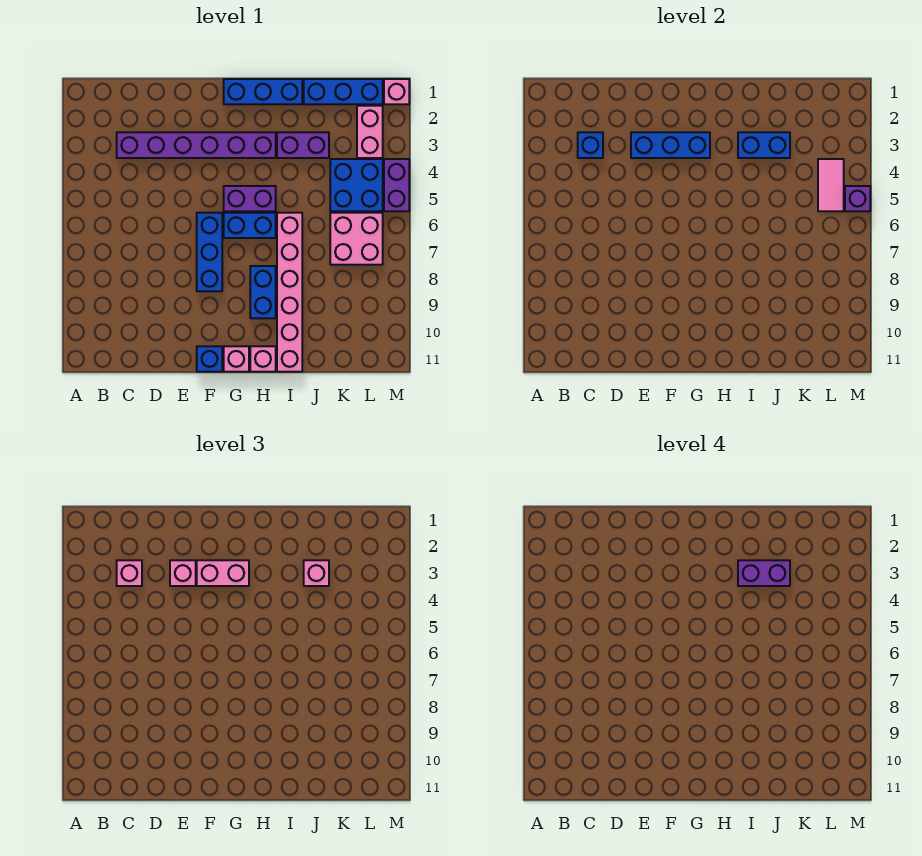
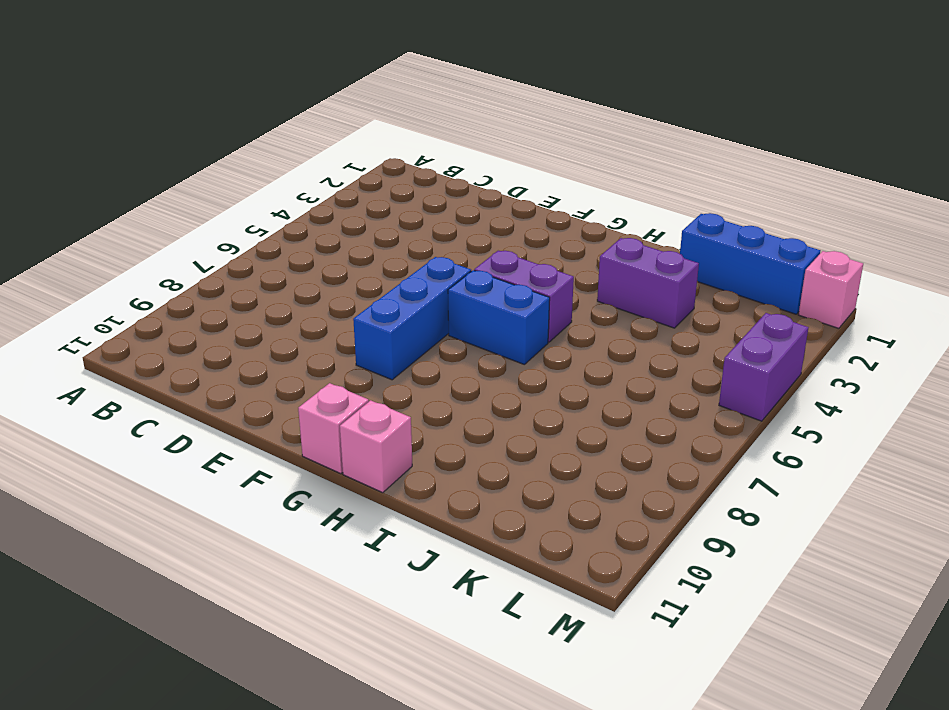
none -> purple brick C3:H3 level 1
none -> blue brick F11 level 1
none -> blue brick G1:I1 level 1

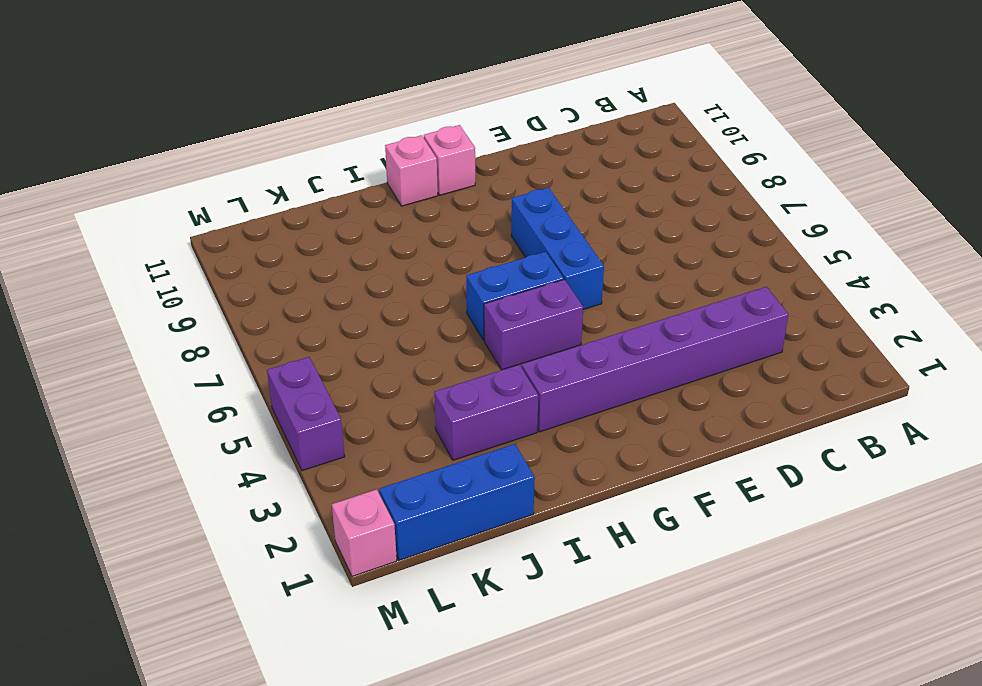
none -> blue brick F11 level 1
none -> blue brick G1:I1 level 1
none -> blue brick H8:H9 level 1

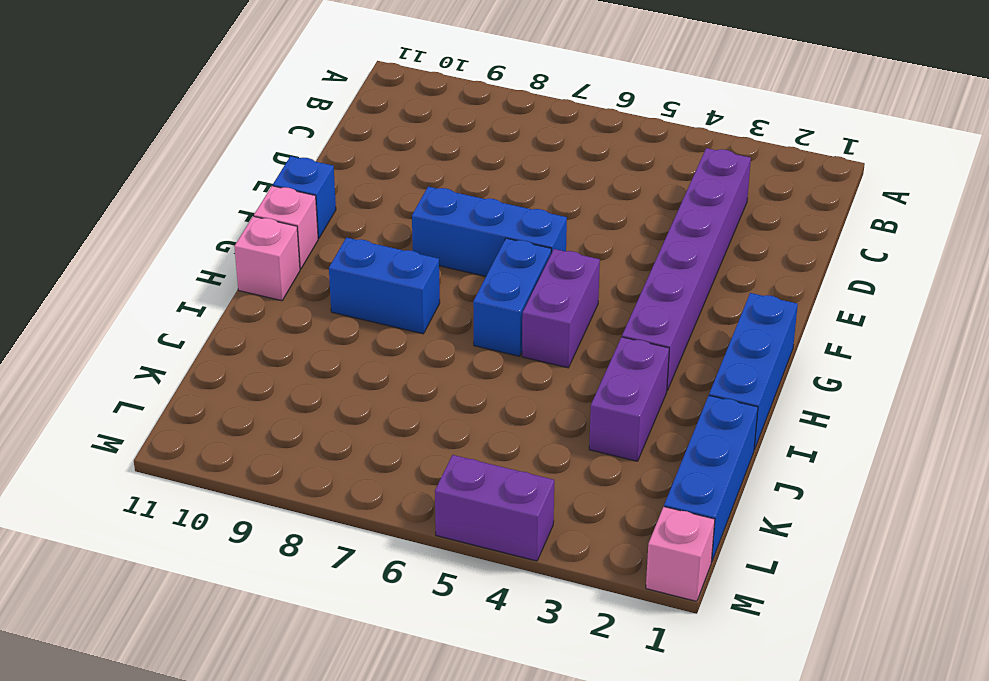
none -> pink brick I6:I11 level 1
none -> blue brick K4:L5 level 1
none -> pink brick K6:L7 level 1

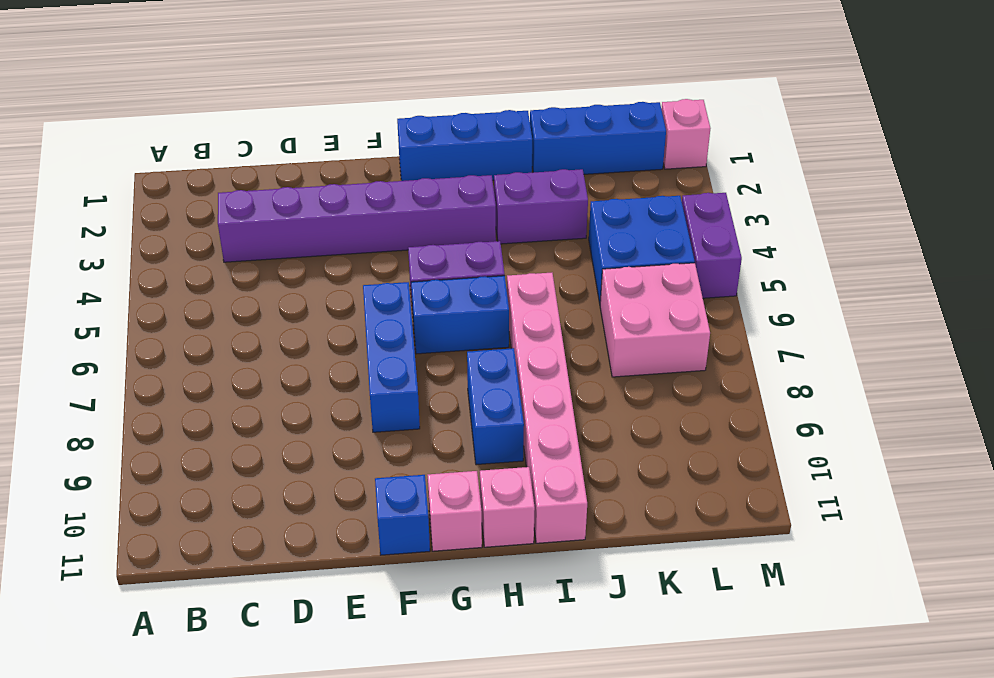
none -> pink brick L2:L3 level 1
none -> blue brick C3 level 2
none -> blue brick E3:G3 level 2

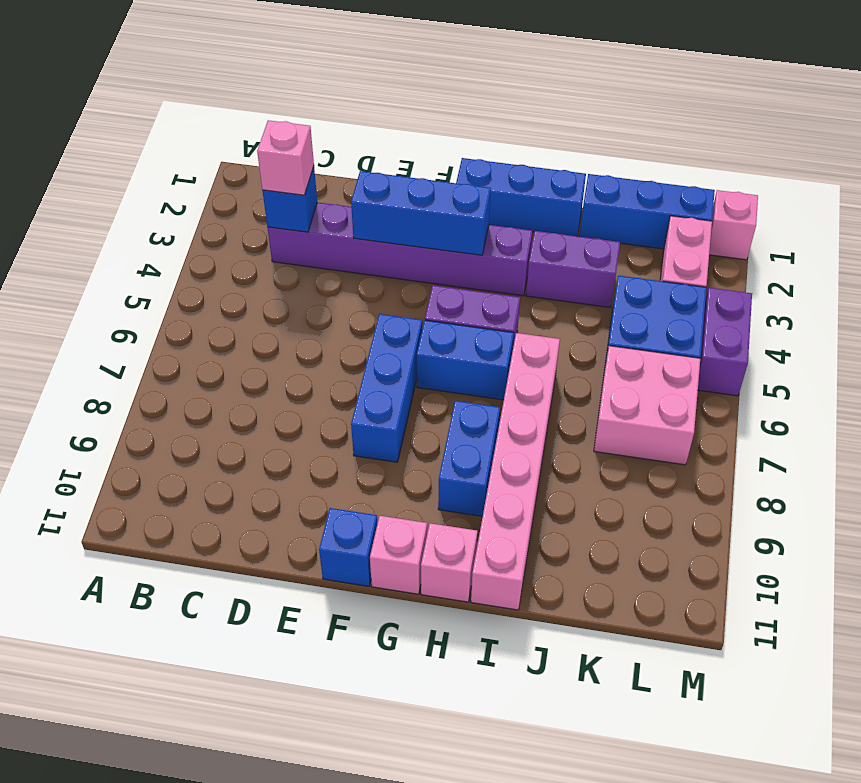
none -> blue brick I3:J3 level 2
none -> pink tile L4:L5 level 2
none -> purple brick M5 level 2

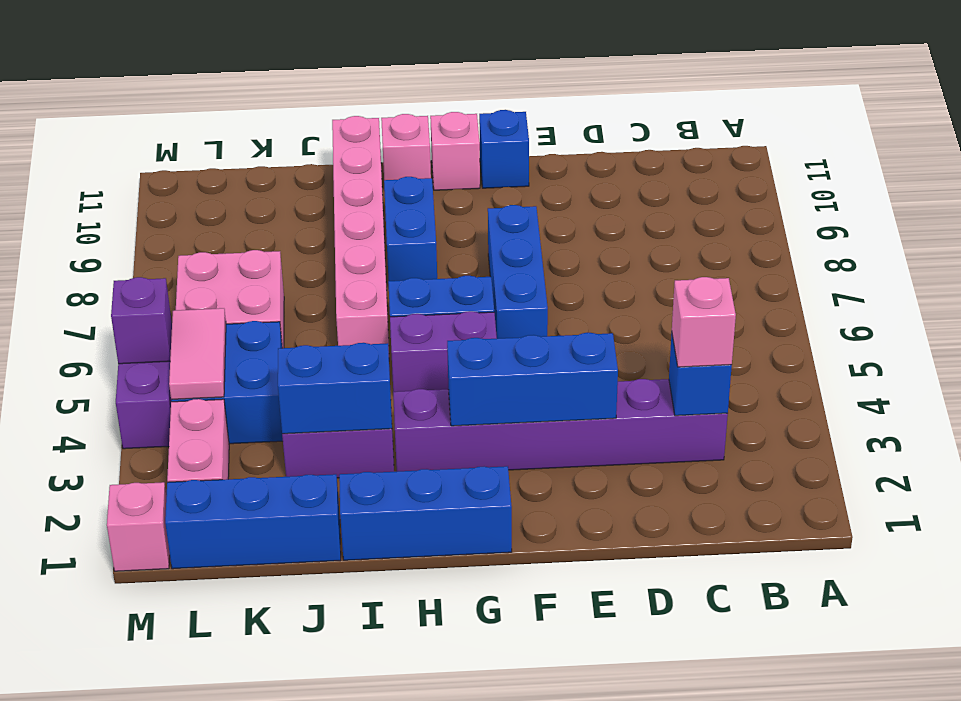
none -> pink brick E3 level 3
none -> pink brick F3:G3 level 3
none -> pink brick J3 level 3

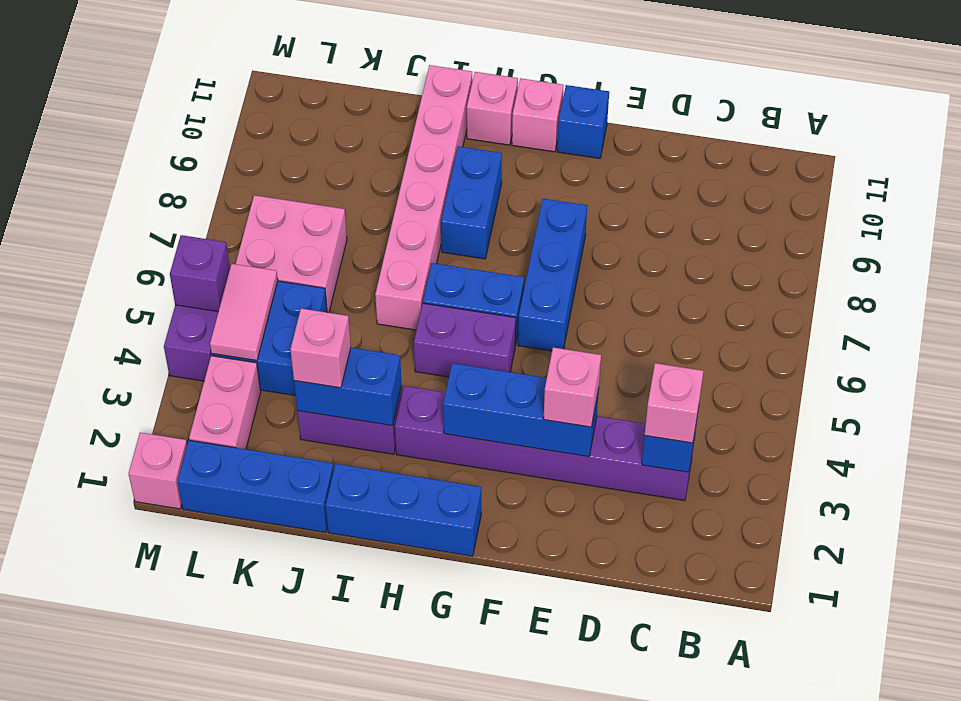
none -> pink brick F3:G3 level 3
none -> purple brick I3:J3 level 4

